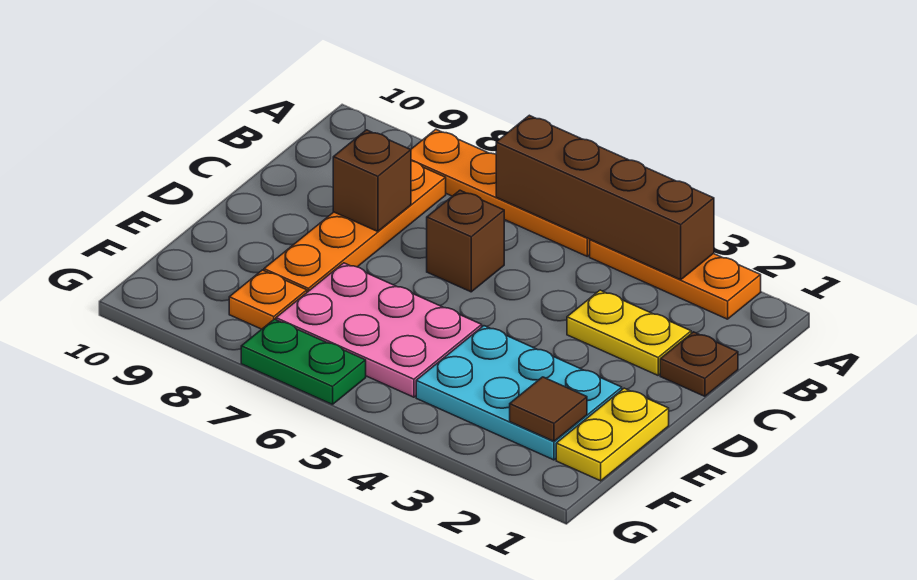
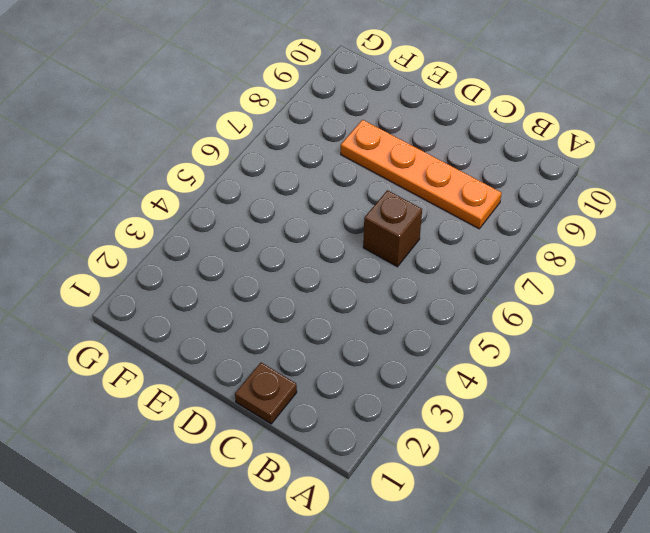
none -> orange plate A2:A4 level 1
none -> orange plate A5:A8 level 1
none -> yellow plate C2:C3 level 1

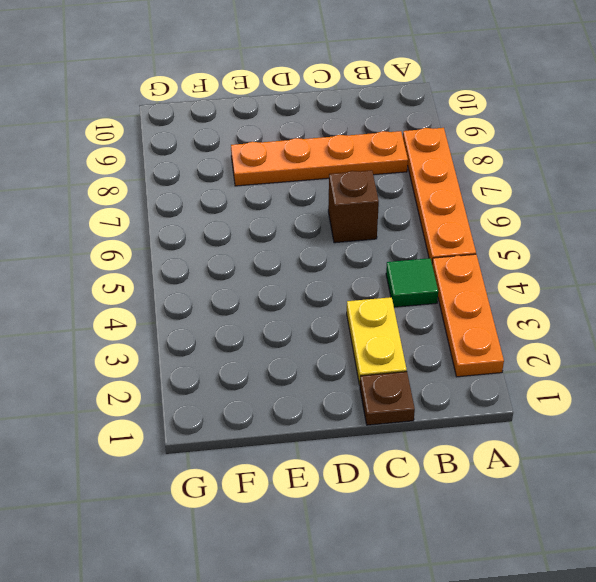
green tile B4 level 1 -> none
none -> yellow plate E1:F1 level 1
none -> cyan plate E2:F4 level 1
none -> pink plate E5:F7 level 1

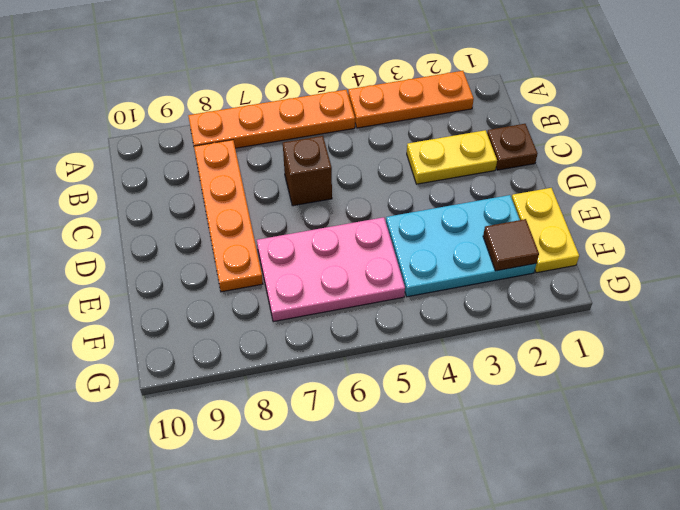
none -> orange plate F8 level 1
none -> green plate G6:G7 level 1
none -> brown brick A3:A6 level 2

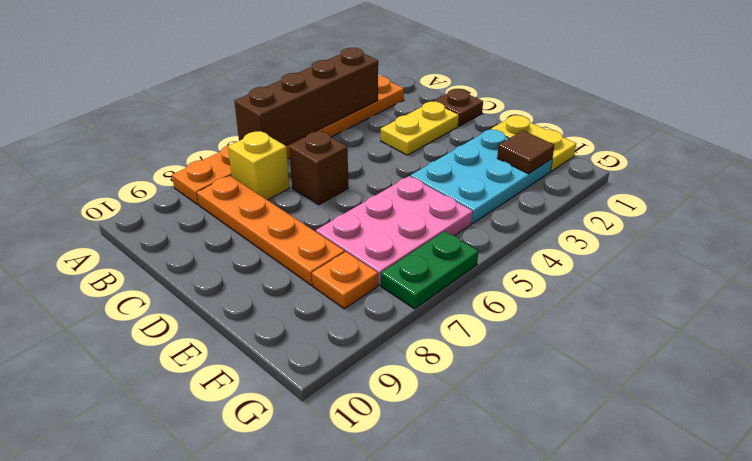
yellow brick B7 level 1 -> none
none -> brown brick C8 level 2

